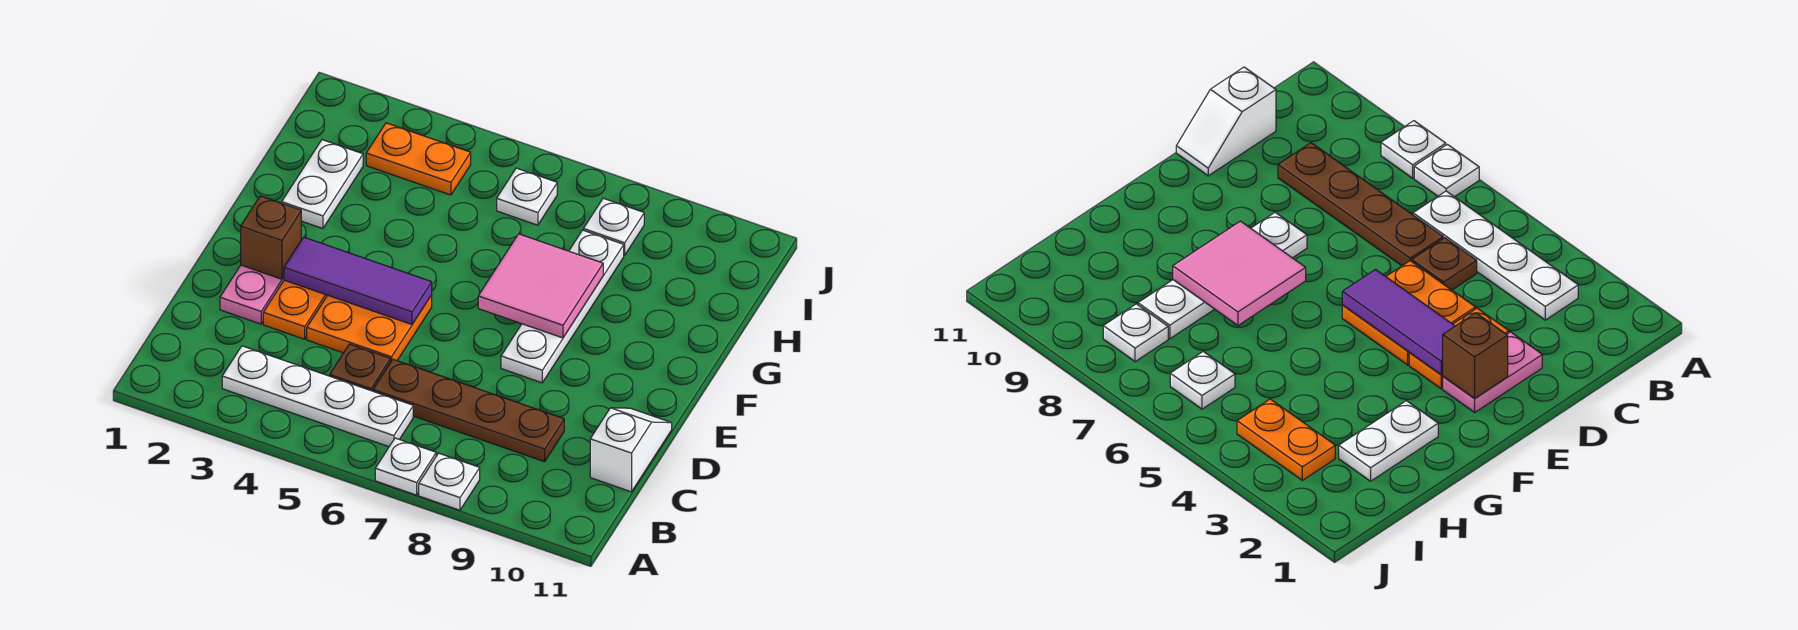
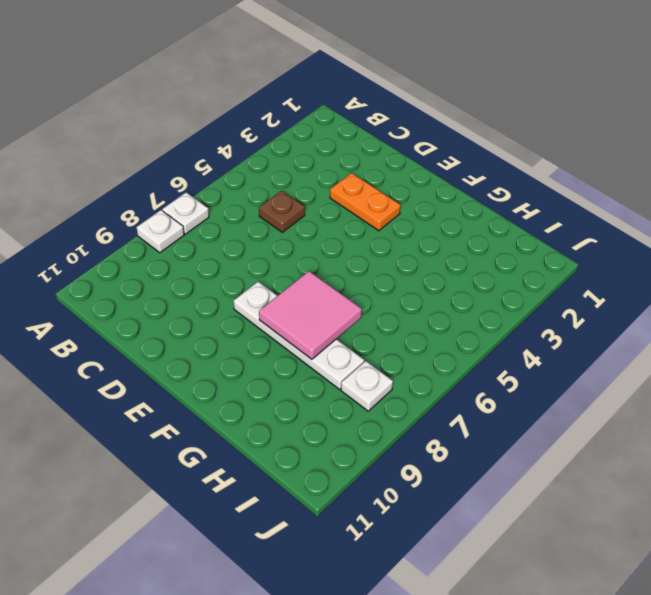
none -> white plate B3:B6 level 1
none -> brown plate C6:C9 level 1
none -> white slope C11:D11 level 1 top C

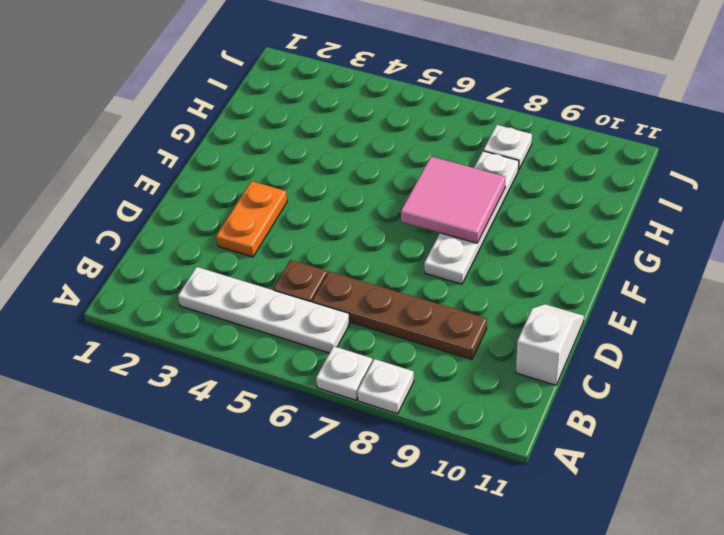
none -> pink plate D2:E2 level 1
none -> orange plate D4:E5 level 1
none -> white plate G2:H2 level 1

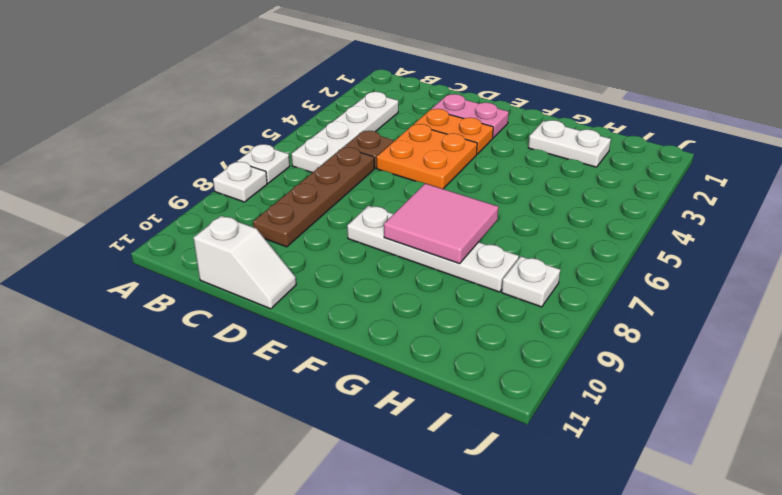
none -> orange plate I3:I4 level 1
none -> white plate I6 level 1
none -> brown brick E2 level 2

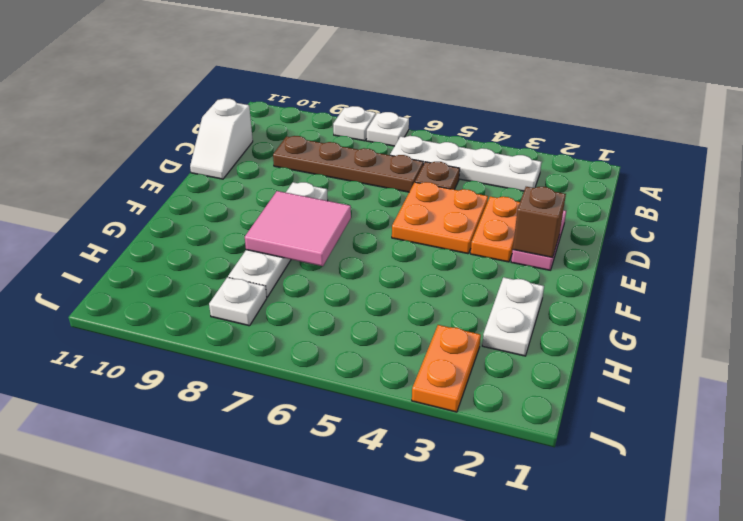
orange plate I3:J3 level 1 -> orange plate I3:I4 level 1
none -> white plate I6 level 1
none -> purple tile E3:E5 level 2

